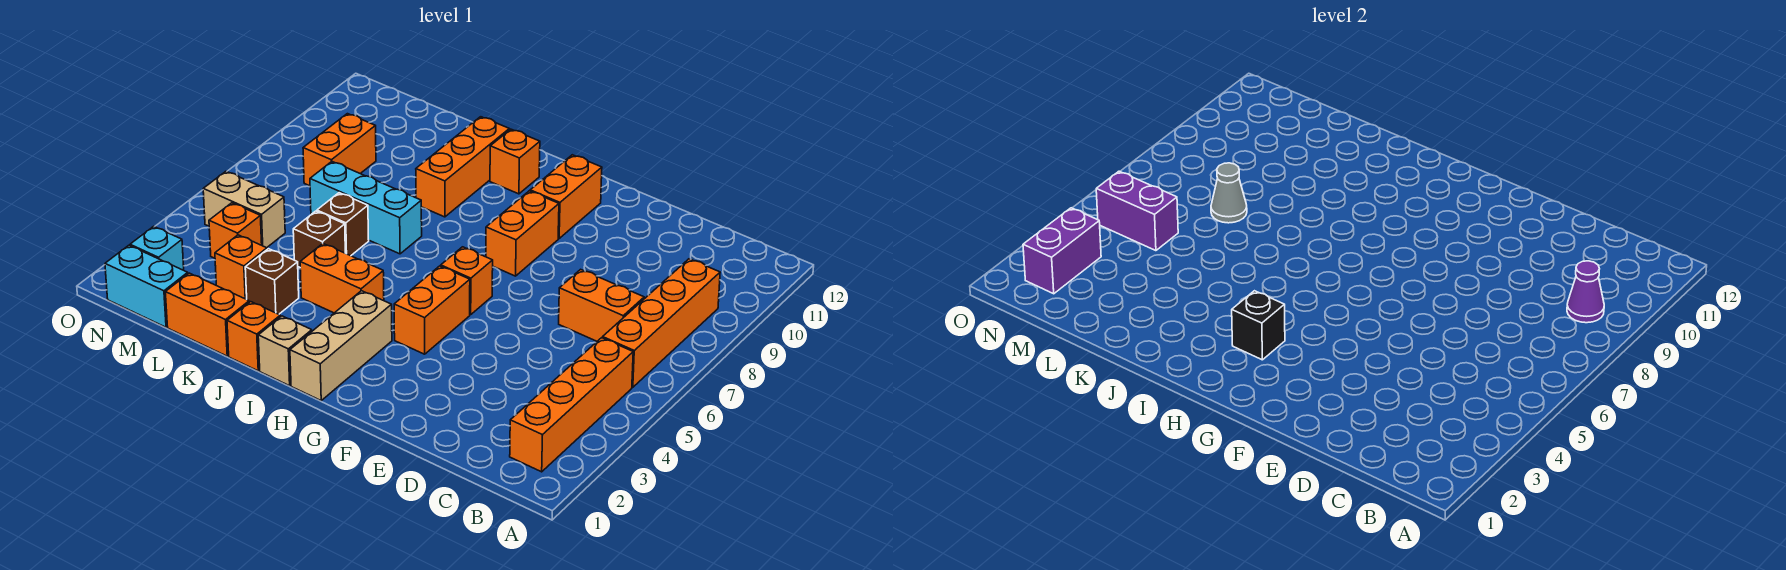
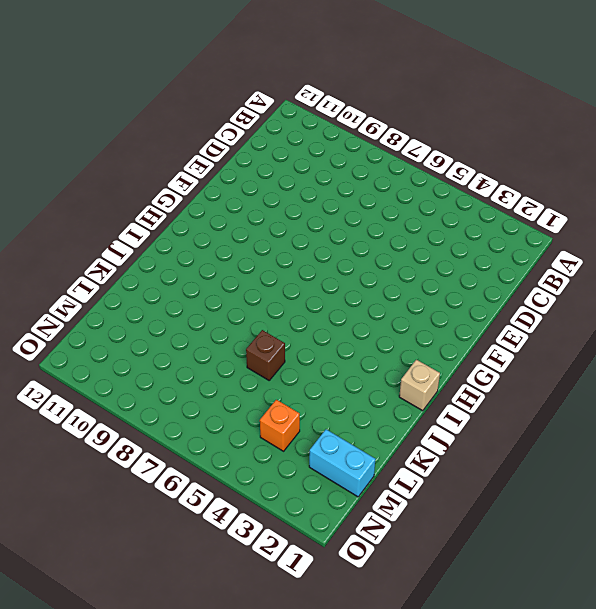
cyan brick M1:M2 level 1 -> cyan brick M1:N1 level 1
none -> orange brick B2:B5 level 1
none -> orange brick B6:B9 level 1
none -> orange brick C7:D7 level 1

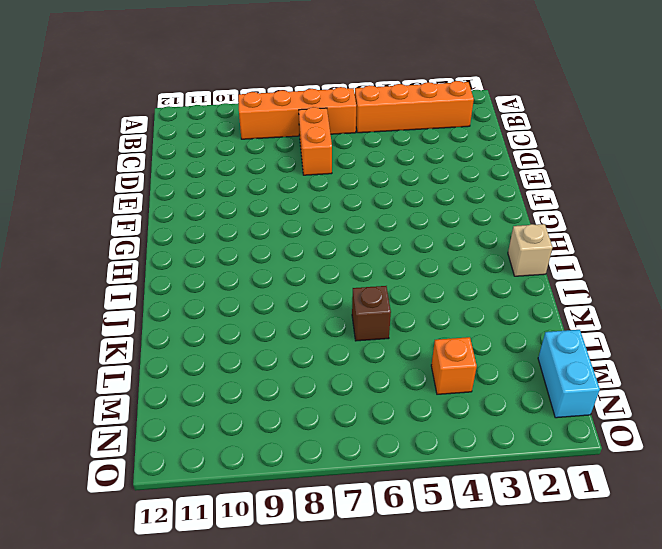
none -> orange brick G4:G5 level 1
none -> orange brick G6 level 1
none -> orange brick G8:G9 level 1

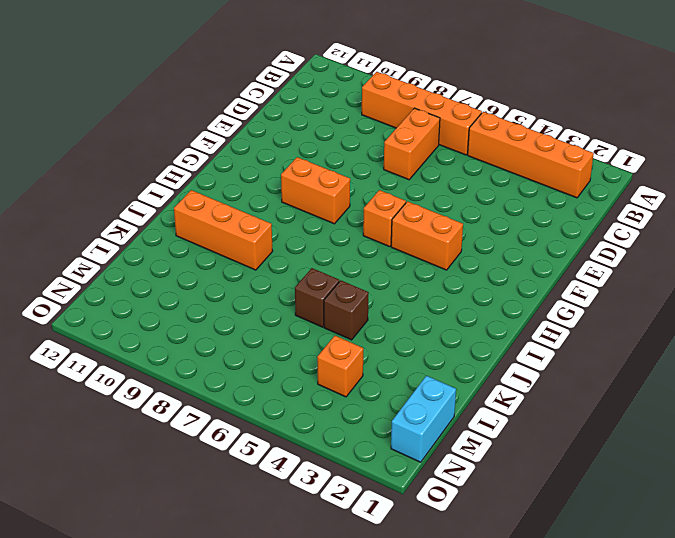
none -> orange brick G10:G11 level 1
none -> tan brick H1:H3 level 1
none -> tan brick I1 level 1

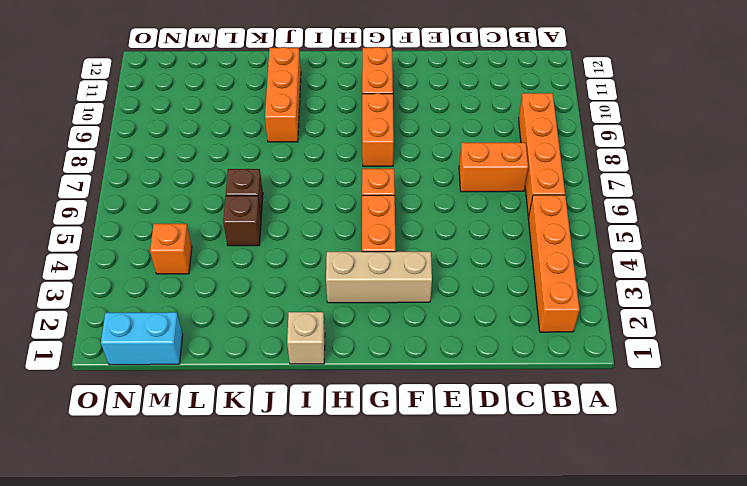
tan brick F3:H3 level 1 -> tan brick H1:H3 level 1
none -> orange brick I4:J4 level 1
none -> orange brick I11 level 1
none -> orange brick J1 level 1

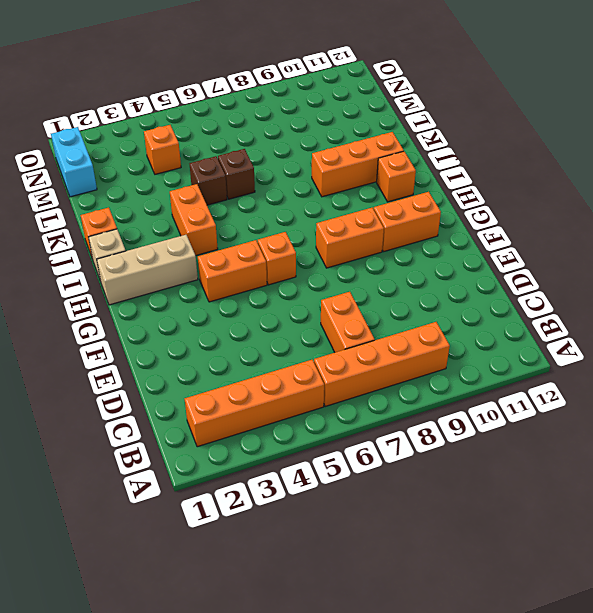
none -> cyan brick J7:L7 level 1
none -> orange brick K1:L1 level 1
none -> brown brick K3 level 1

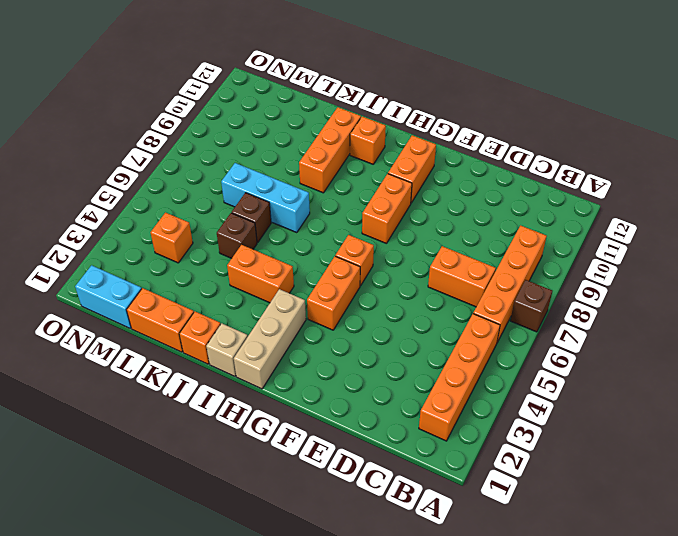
brown brick A7 level 1 -> brown brick K3 level 1
none -> orange brick L3 level 1
none -> tan brick M5:N5 level 1
none -> orange brick M8:M9 level 1

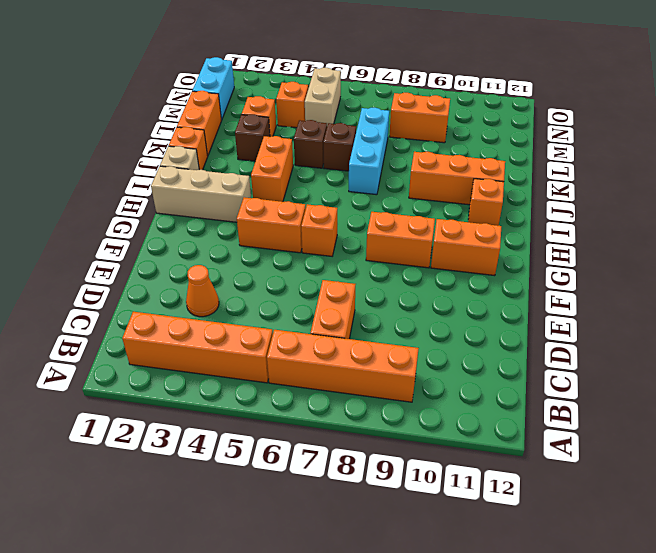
orange cone D3 level 1 -> none
none -> cyan brick N2 level 1
none -> purple cone B9 level 2
none -> black brick H3 level 2

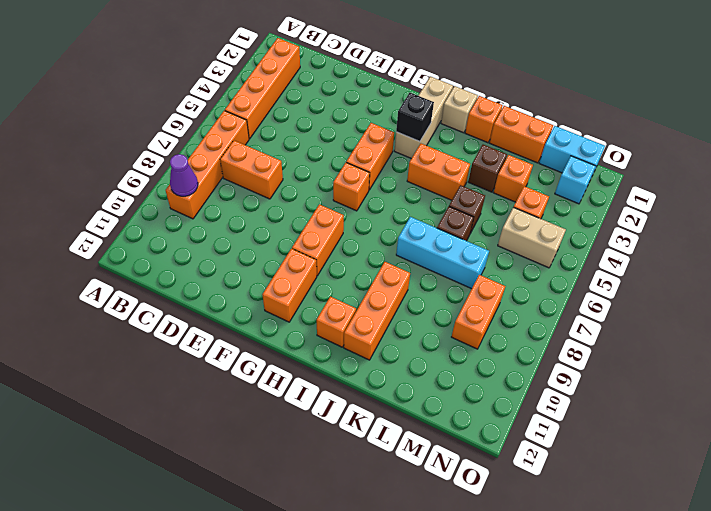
none -> grey cone L7 level 2
none -> purple brick M5:N5 level 2
none -> purple brick N2:N3 level 2

